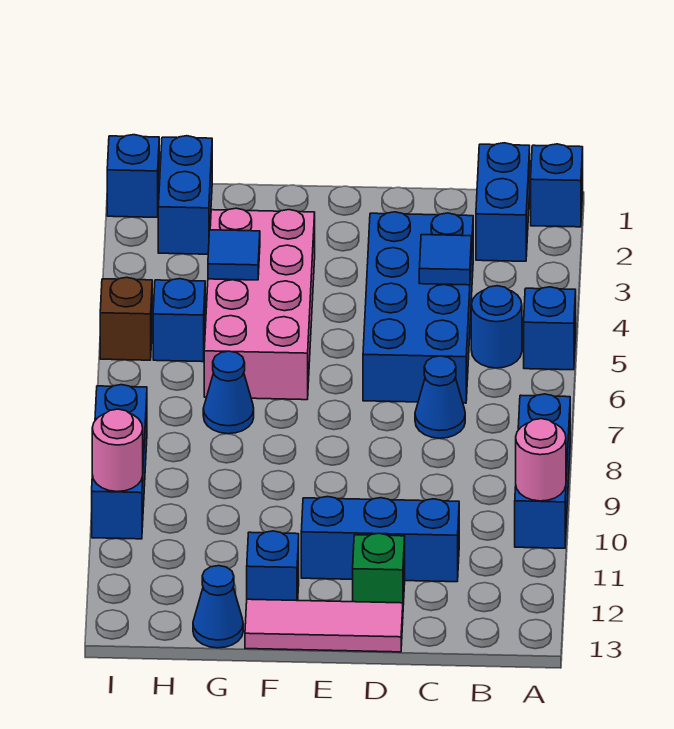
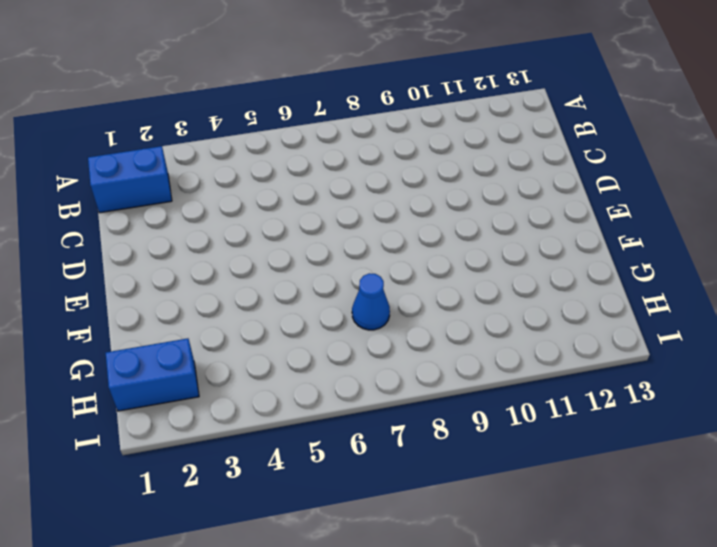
none -> blue brick A1 level 1
none -> blue brick A5 level 1
none -> blue brick A8:A10 level 1

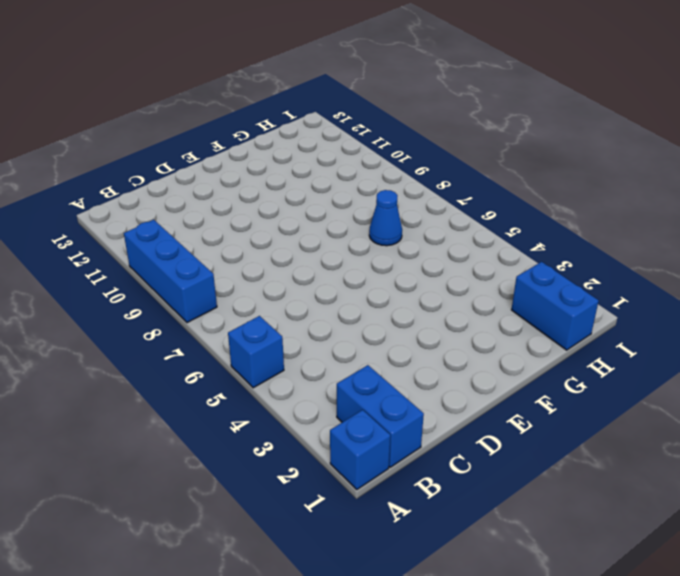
none -> blue round brick B5 level 1
none -> blue brick C3:D6 level 1
none -> blue cone C7 level 1

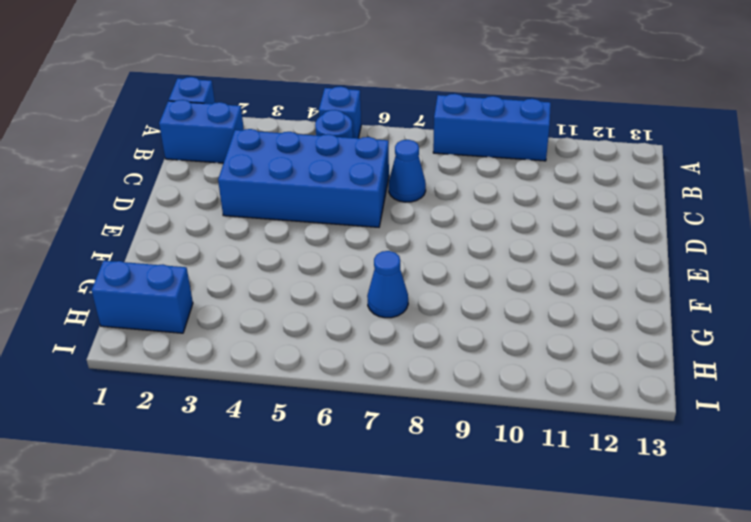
none -> blue brick C11:E11 level 1
none -> green brick D12 level 1
none -> pink tile D13:F13 level 1

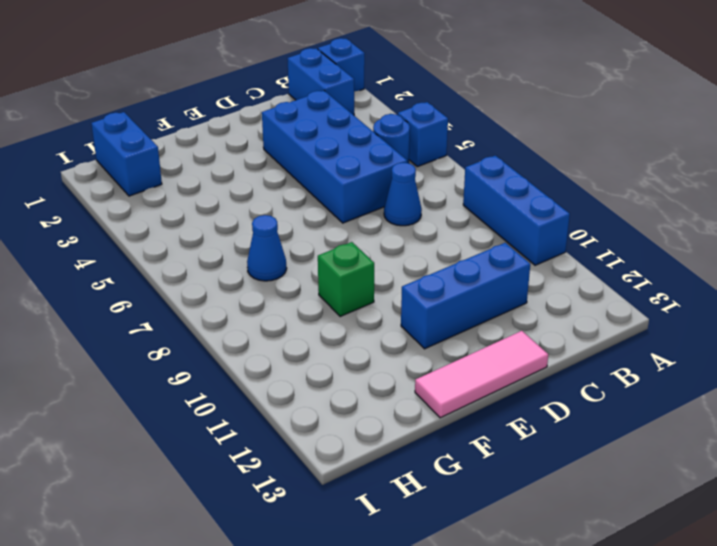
green brick F9 level 1 -> green brick D12 level 1
none -> pink brick F3:G6 level 1
none -> blue brick F12 level 1
none -> blue cone G13 level 1

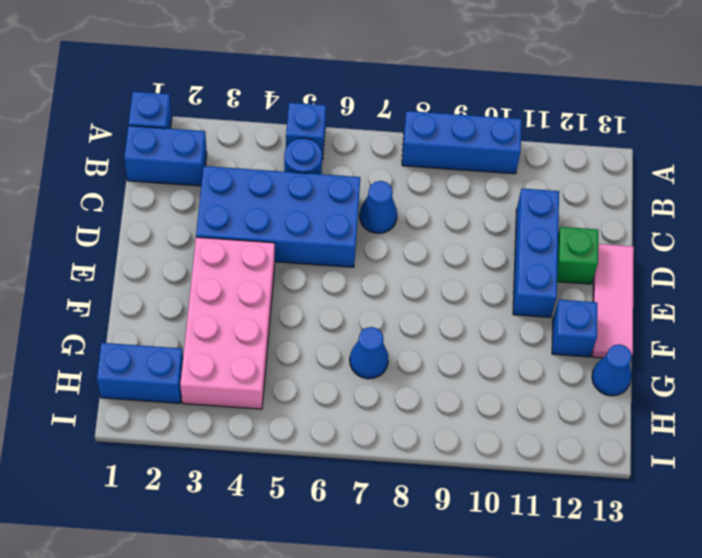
pink brick E3:H4 level 1 -> pink brick F3:G6 level 1
none -> blue brick H5 level 1
none -> blue brick I1 level 1
none -> brown brick I5 level 1

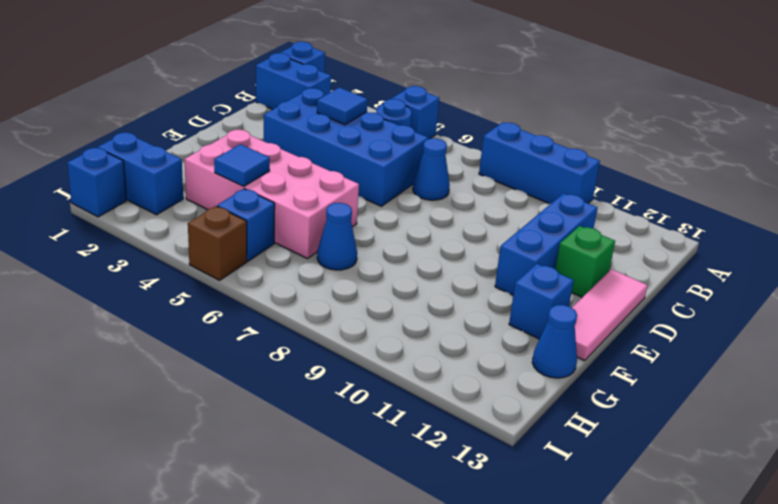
none -> blue brick I8:I10 level 1
none -> pink round brick A10 level 2
none -> pink round brick I10 level 2

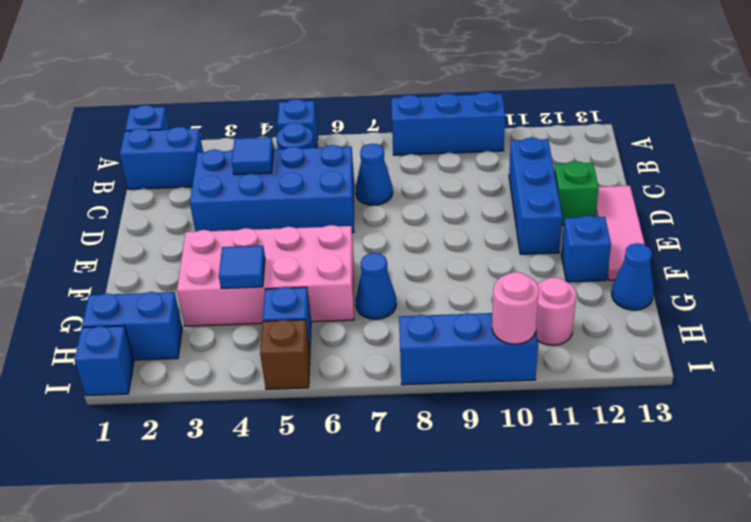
pink round brick H11 level 1 -> pink round brick A10 level 2

